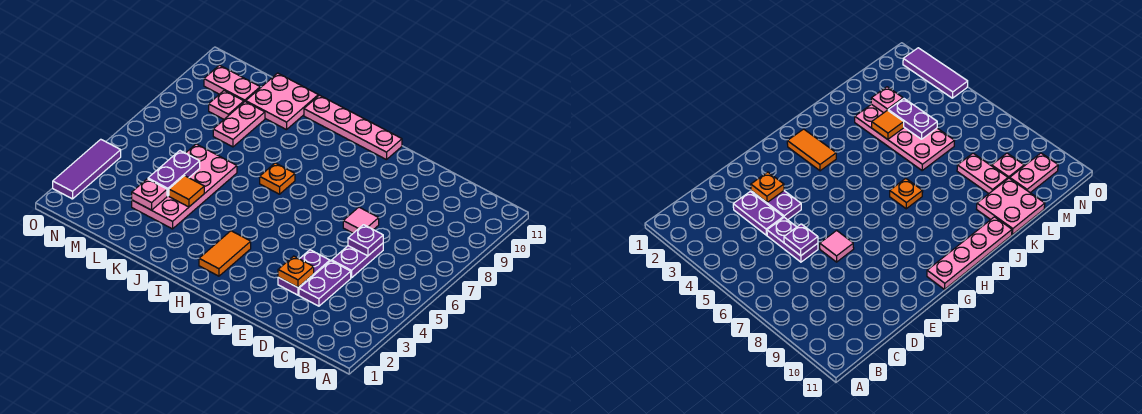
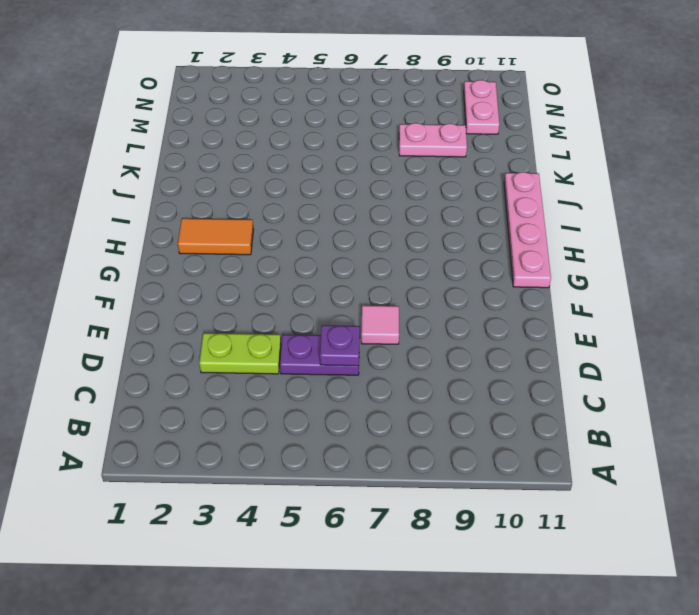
lime plate D3:D4 level 1 -> purple plate D3:D4 level 1
none -> purple plate E3:E4 level 1
none -> orange plate I7 level 1
none -> pink plate K3:L6 level 1

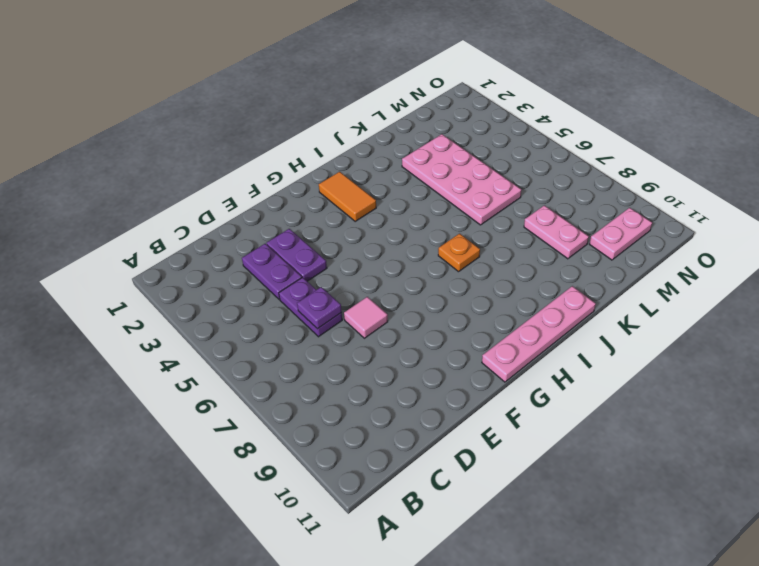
none -> pink plate K10:L11 level 1
none -> pink plate M9 level 1
none -> purple tile O2:O4 level 1

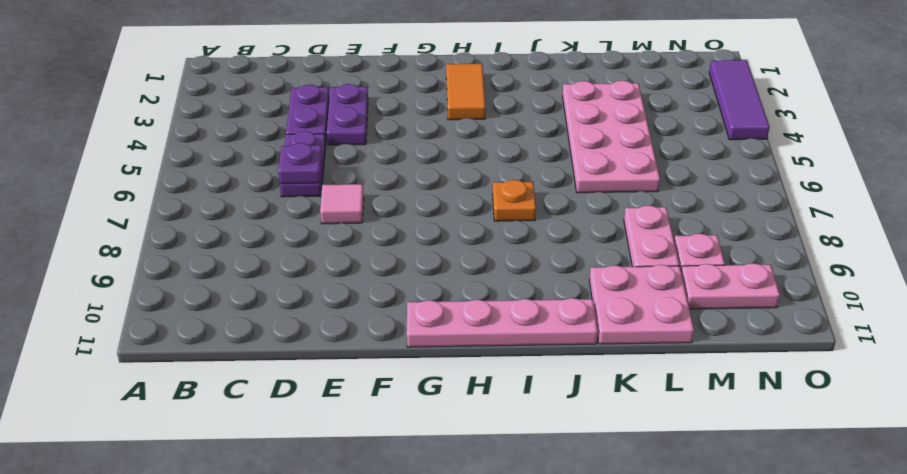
none -> orange plate E3 level 2
none -> orange tile K4 level 2
none -> pink plate L3 level 2

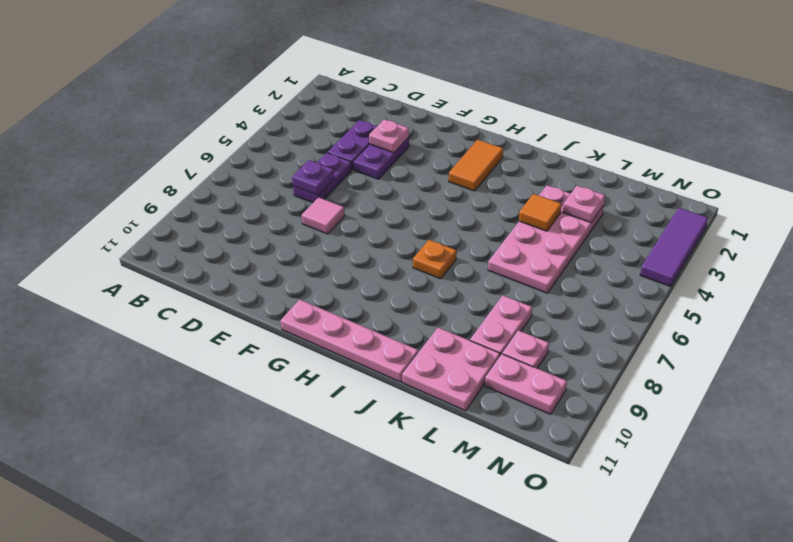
pink plate E3 level 2 -> orange plate E3 level 2
none -> purple plate L4:L5 level 2

